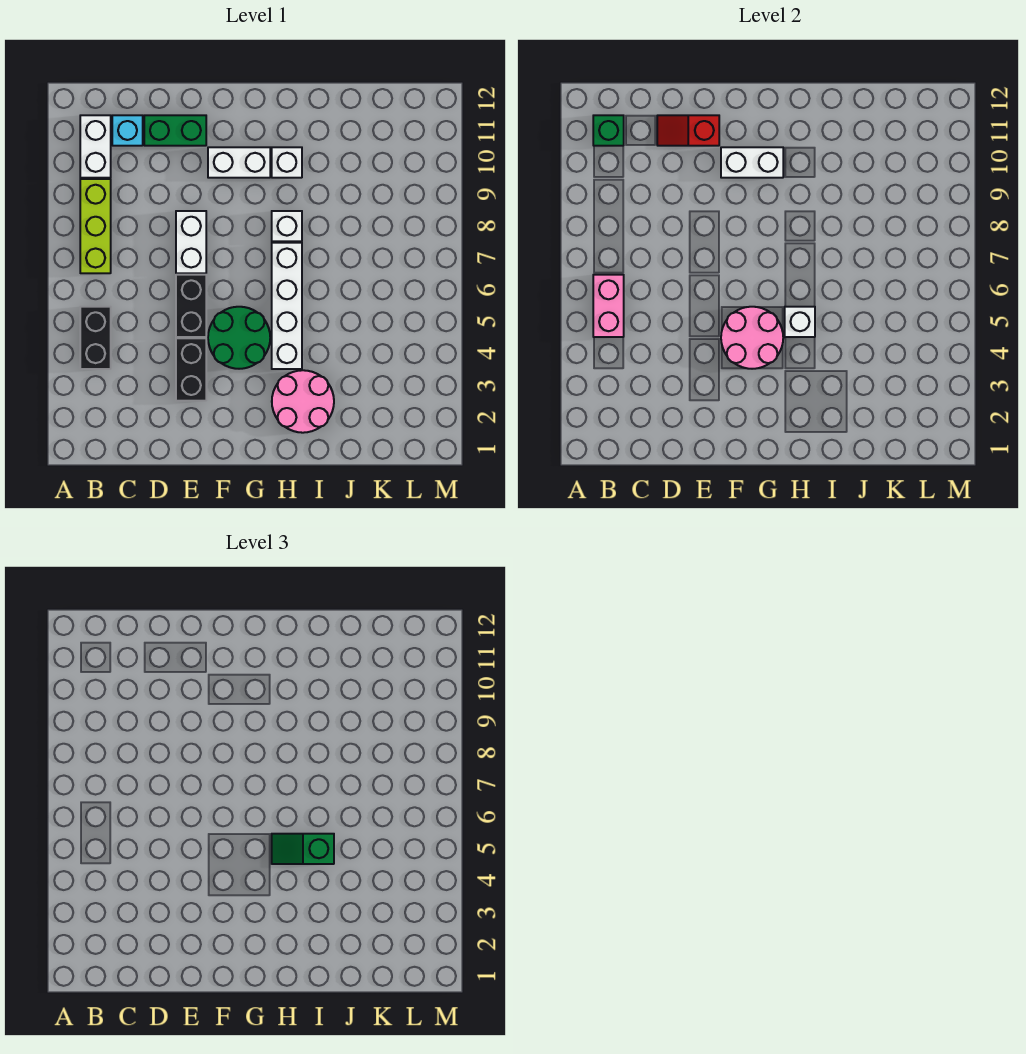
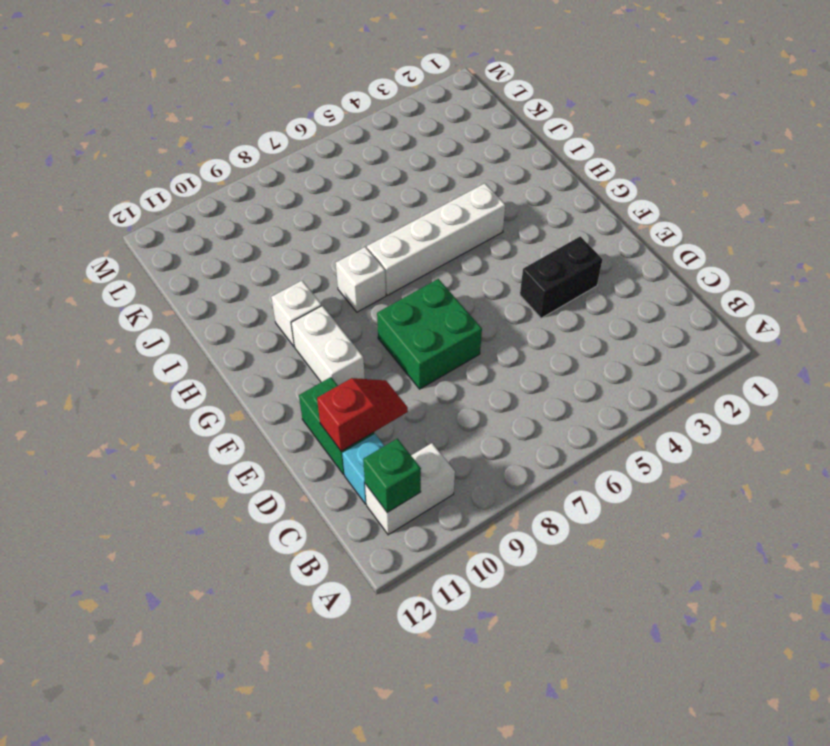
red slope D10:D11 level 2 top 11 -> red slope D11:E11 level 2 top E
green brick E7:F8 level 1 -> white brick E7:E8 level 1
none -> black brick B4:B5 level 1
none -> lime brick B7:B9 level 1
none -> black brick E5:E6 level 1

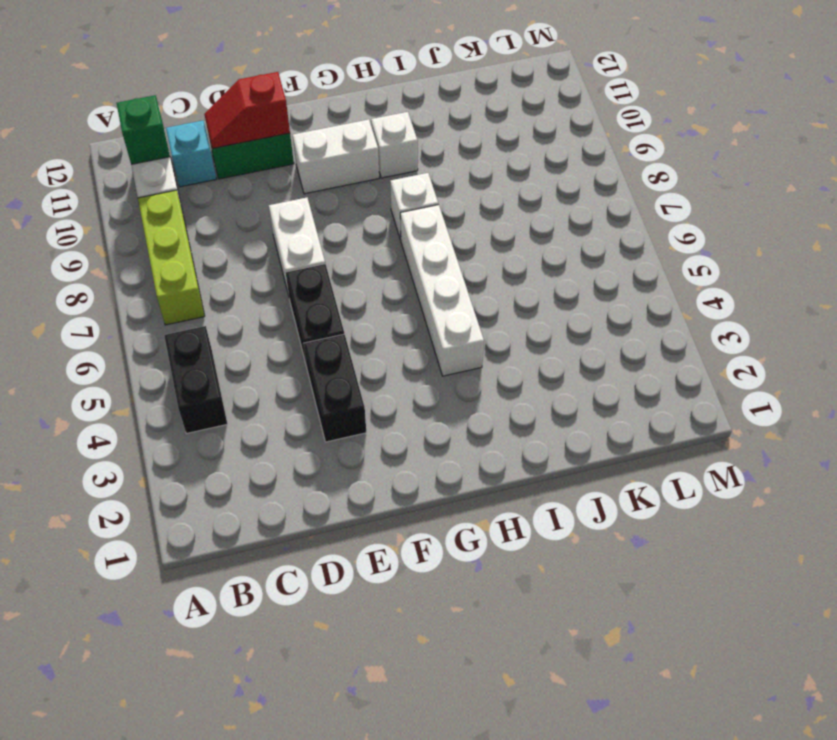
none -> green round brick F4:G5 level 1
none -> pink round brick H2:I3 level 1
none -> pink brick B5:B6 level 2

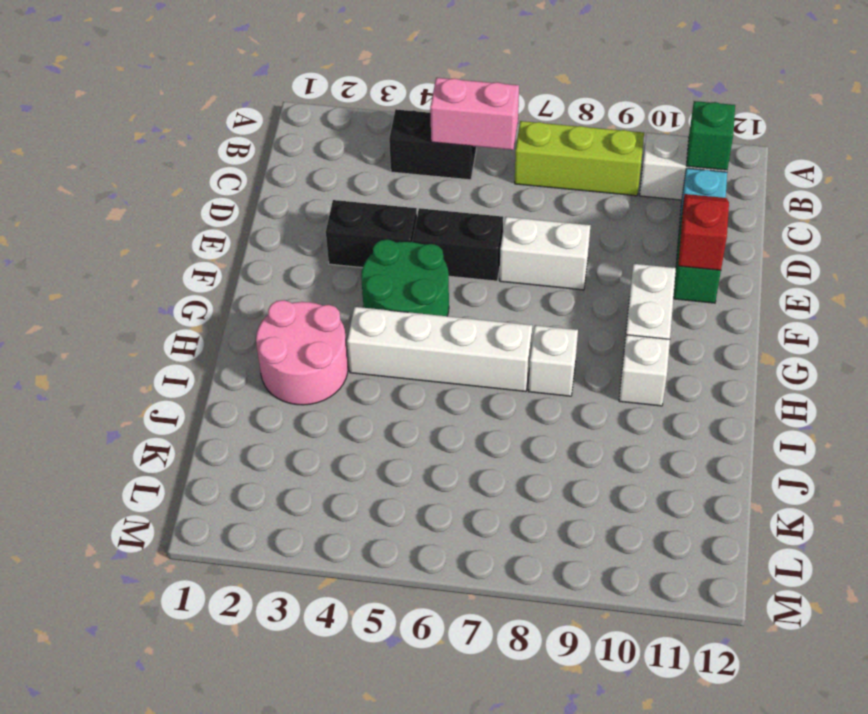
none -> pink round brick F4:G5 level 2
none -> white brick F10:G10 level 2
none -> white brick H5 level 2

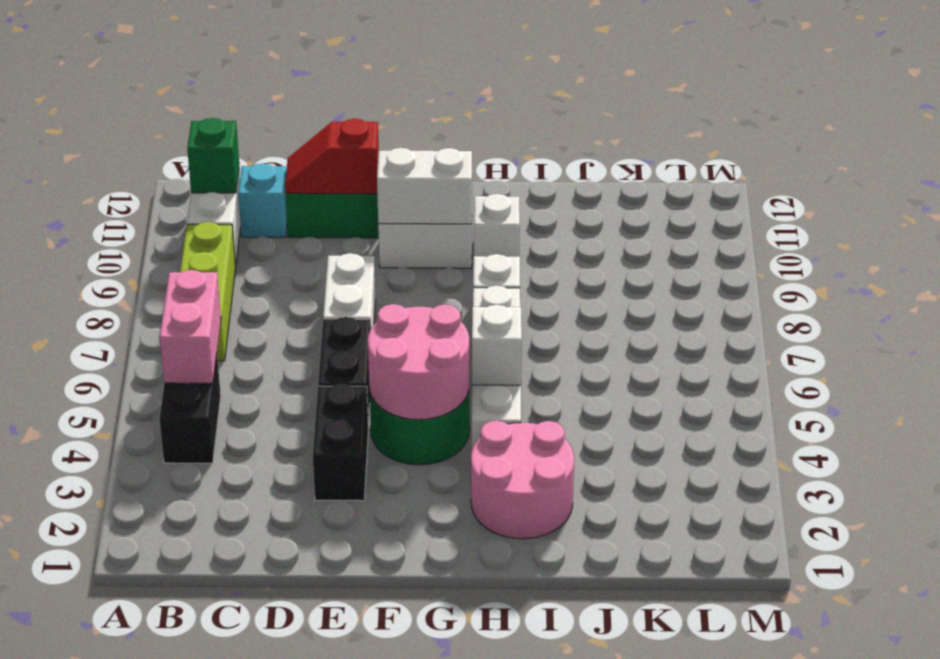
none -> green slope H5:I5 level 3 top I

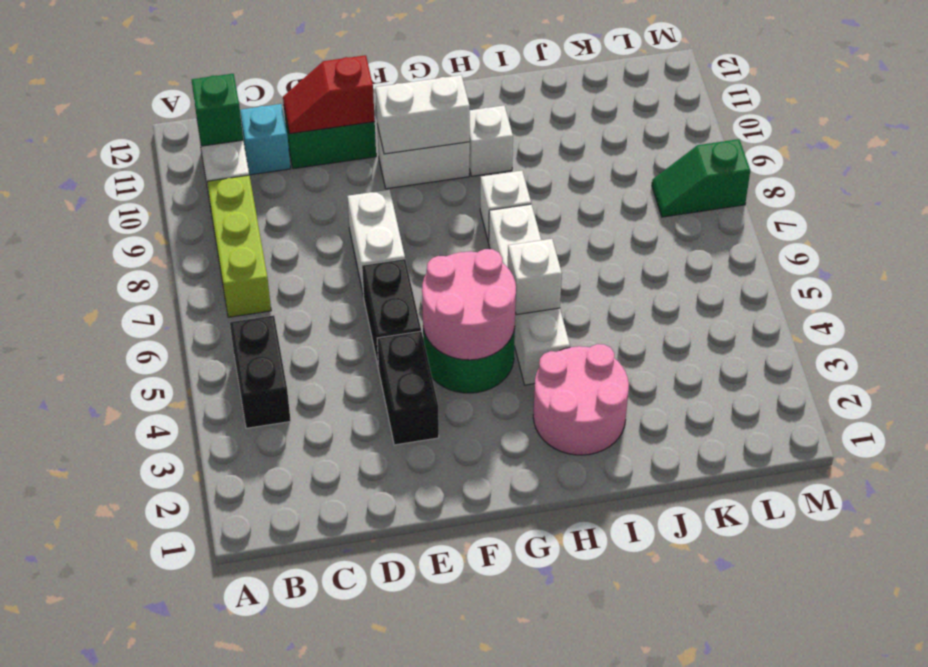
green slope L8:M8 level 1 top M -> green slope H5:I5 level 3 top I
none -> pink brick B5:B6 level 2

